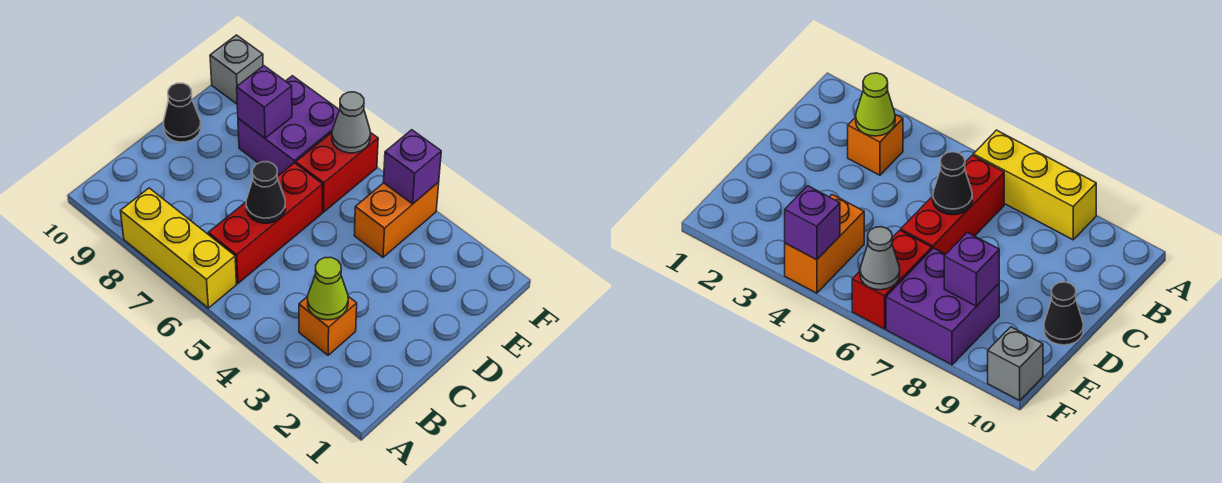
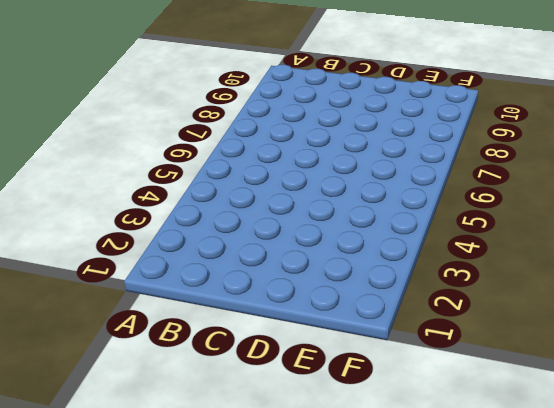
none -> yellow brick A6:A8 level 1
none -> orange brick B3 level 1
none -> red brick B6:D6 level 1

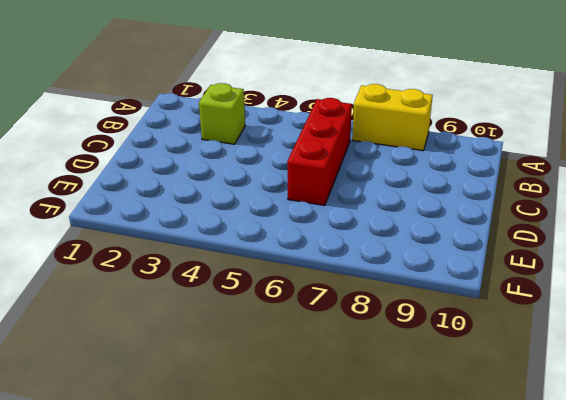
yellow brick A7:A8 level 1 -> yellow brick A6:A8 level 1
lime brick B3 level 1 -> orange brick B3 level 1
none -> black cone D10 level 1
none -> orange brick E4:F4 level 1
none -> red brick E6:F6 level 1

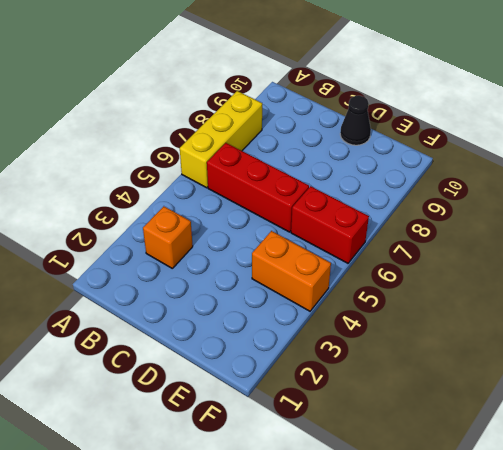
none -> purple brick E7:F8 level 1
none -> grey brick F10 level 1
none -> lime cone B3 level 2

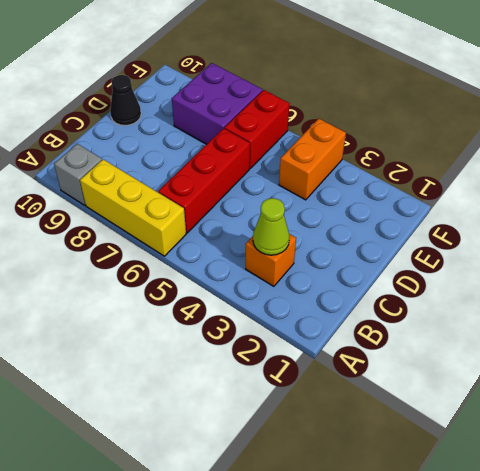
grey brick A9 level 1 -> grey brick F10 level 1
none -> black cone C6 level 2
none -> purple brick E8 level 2
none -> purple brick F4 level 2

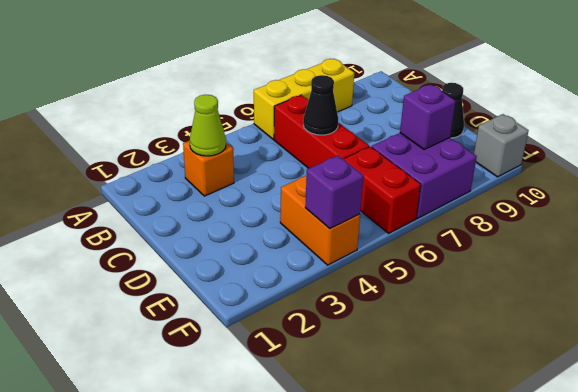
none -> grey cone F6 level 2

